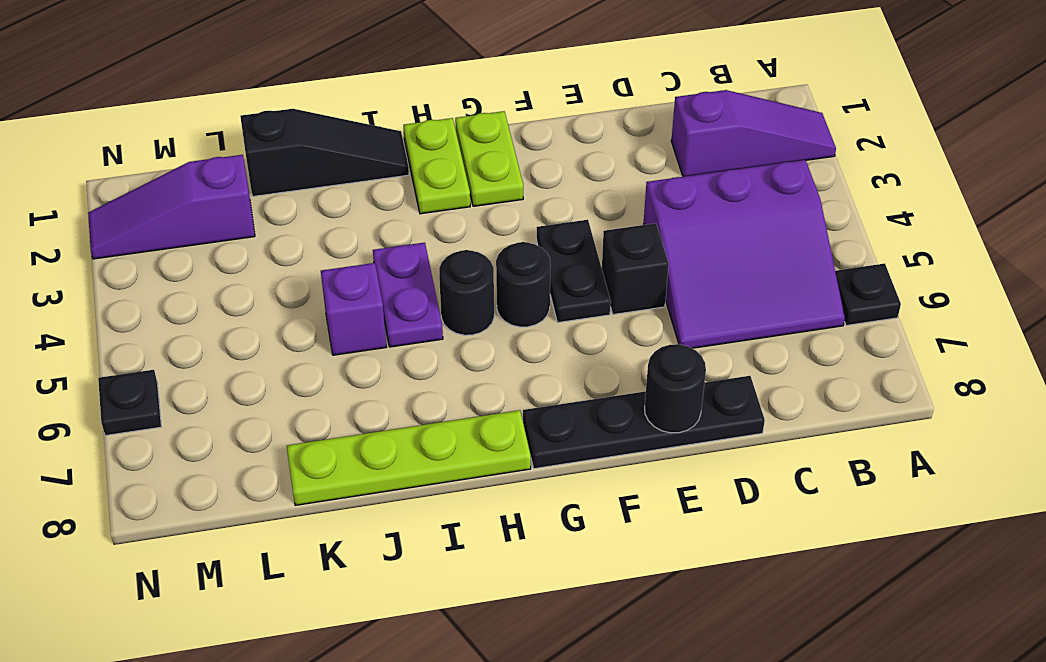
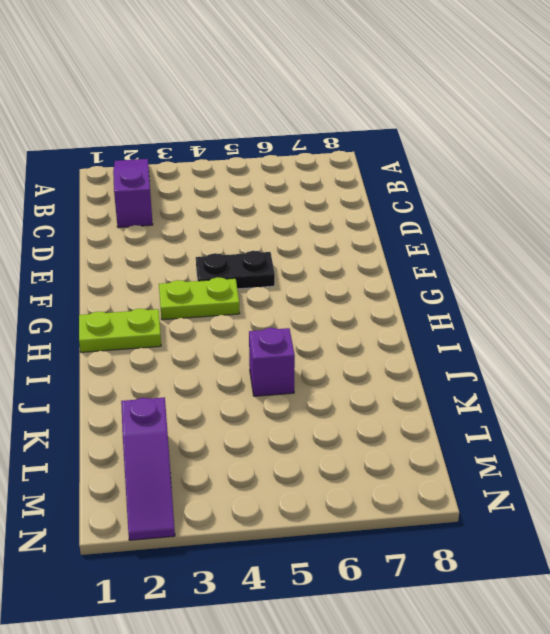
lime plate G3:G4 level 1 -> lime plate G1:G2 level 1
none -> black plate A6 level 1
none -> purple slope B4:D6 level 1 top 4
none -> black plate D8:G8 level 1

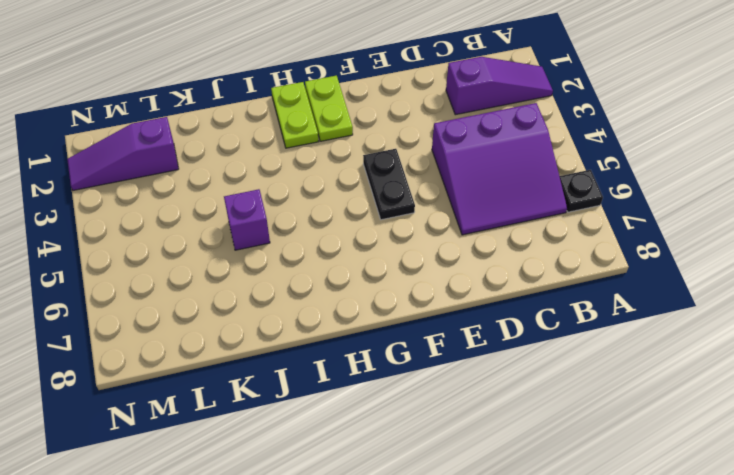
none -> black plate D8:G8 level 1
none -> black brick E5 level 1
none -> black round brick G5 level 1

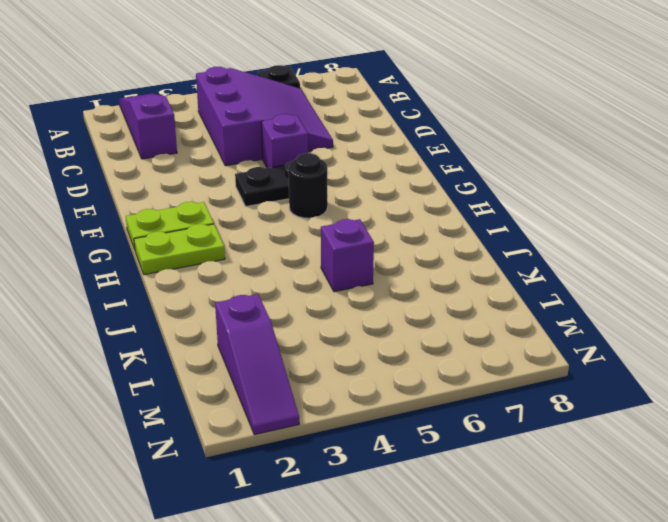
purple brick E5 level 1 -> black brick E5 level 1
none -> black plate D8:G8 level 1
none -> black round brick H5 level 1
none -> lime plate H8:K8 level 1

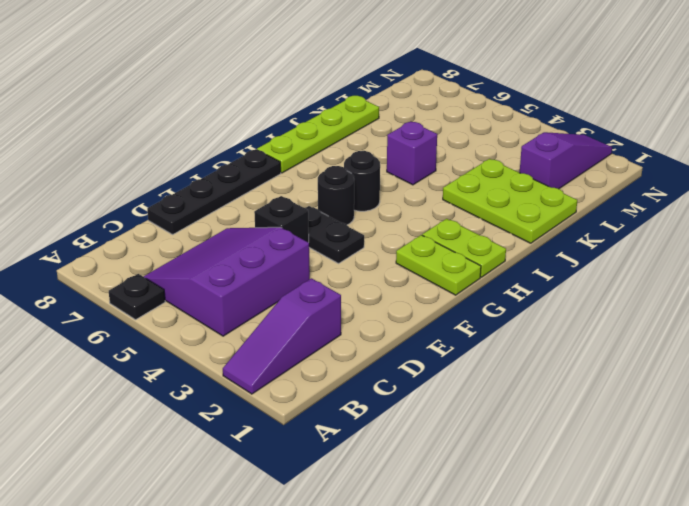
lime plate J1:K3 level 1 -> black slope I1:K1 level 1 top K
none -> purple plate I4:I5 level 1
none -> black plate N6 level 1
none -> black round brick E8 level 2

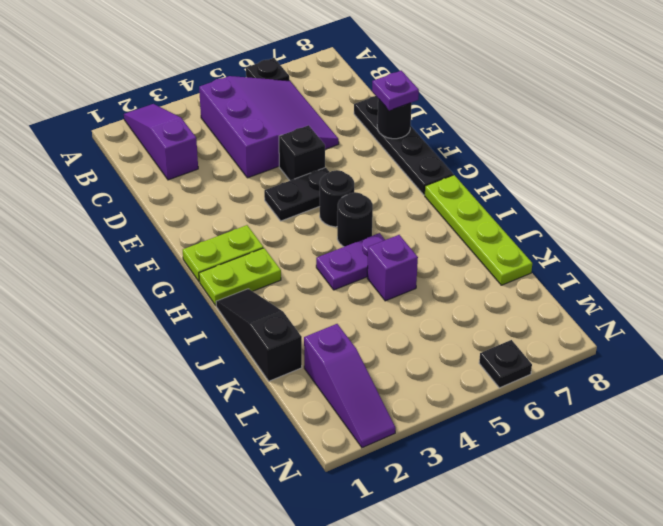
purple plate E8 level 3 -> none

